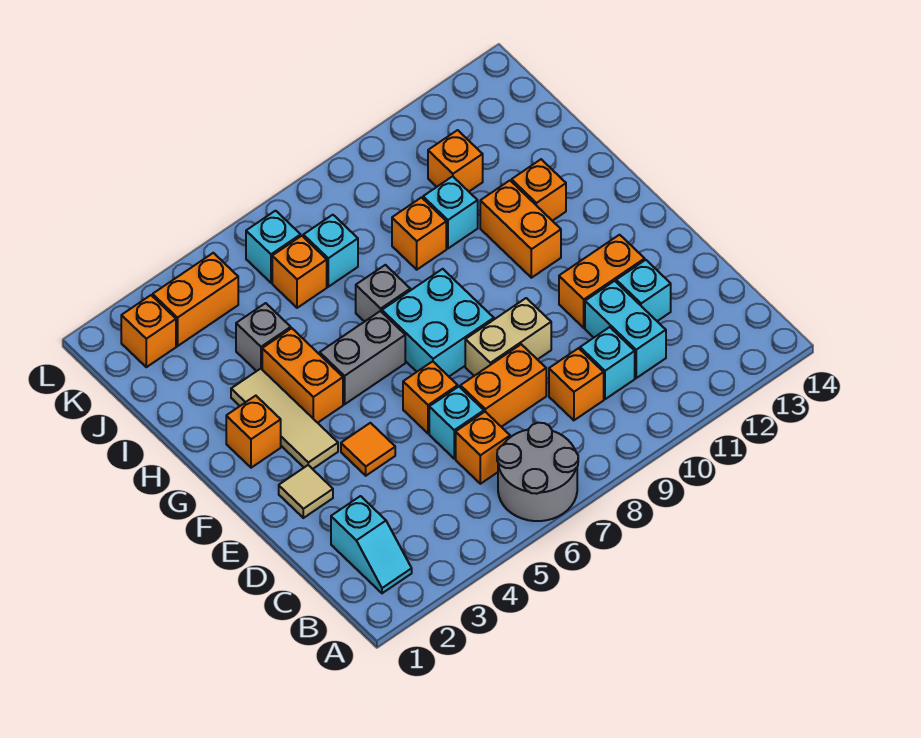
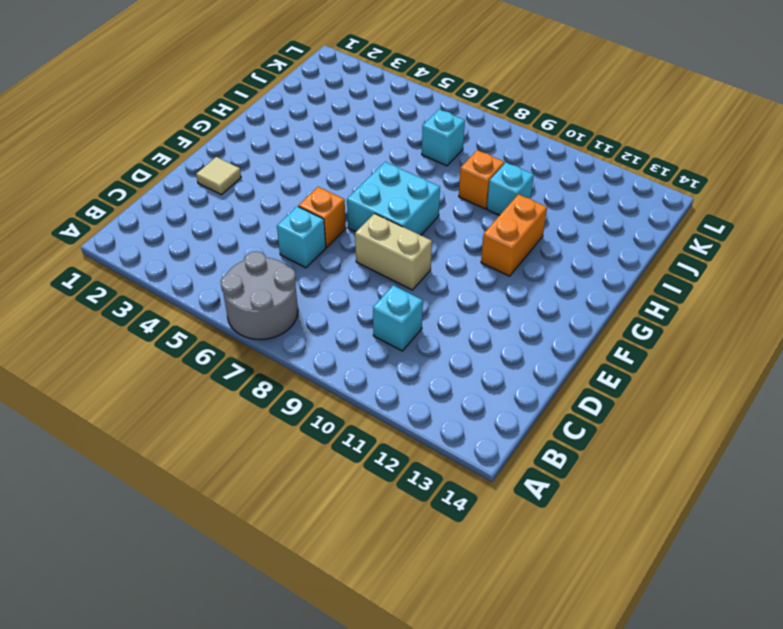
none -> cyan slope B2:C2 level 1 top C
none -> orange brick C6 level 1
none -> orange brick C9 level 1
none -> cyan brick C11:D11 level 1

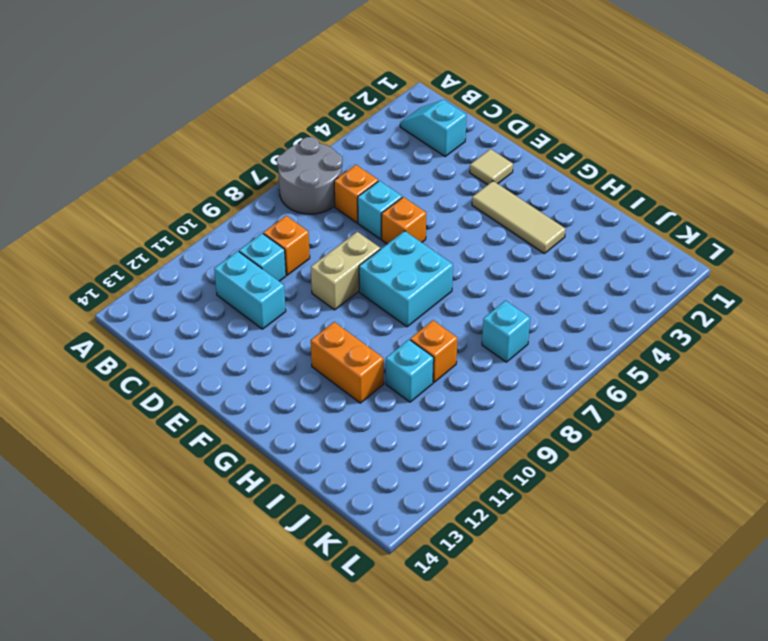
none -> orange brick D7:D8 level 1
none -> cyan brick D12 level 1
none -> orange tile E4 level 1
none -> orange brick E11:E12 level 1

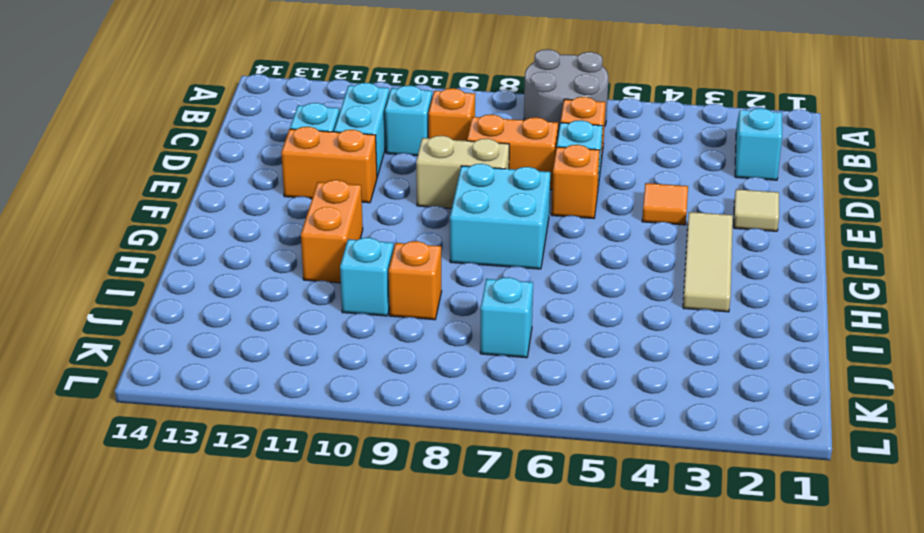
none -> orange brick G2 level 1
none -> orange brick G4:H4 level 1
none -> grey brick G5:G6 level 1
none -> grey brick H7 level 1

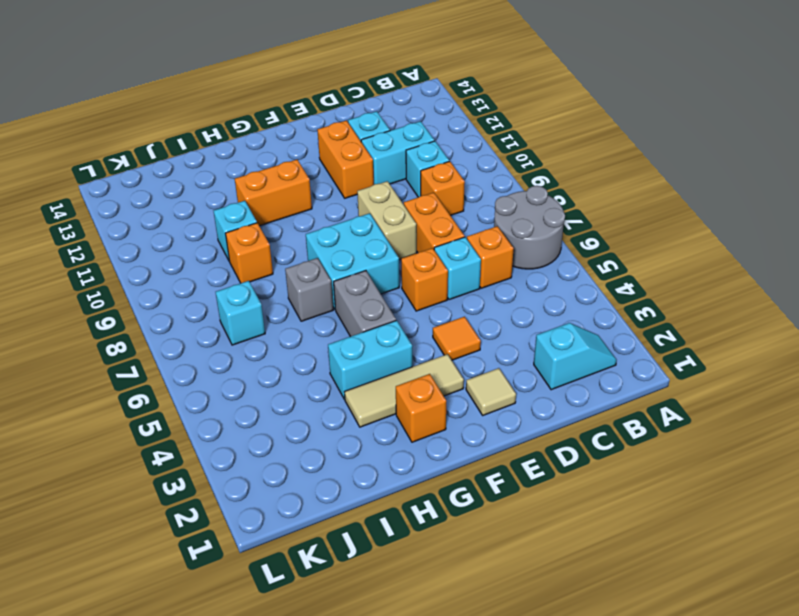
cyan brick G4:H4 level 1 -> orange brick G4:H4 level 1
none -> orange brick H12 level 1
none -> grey brick I4 level 1
none -> orange brick J6 level 1
none -> orange brick J11 level 1

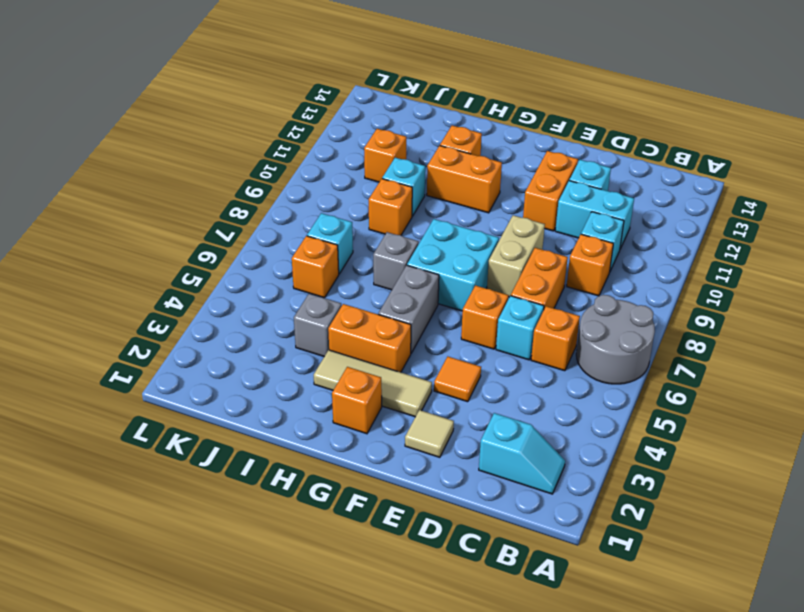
none -> orange brick K2 level 1
none -> orange brick K3:K4 level 1
none -> cyan brick K6 level 1

